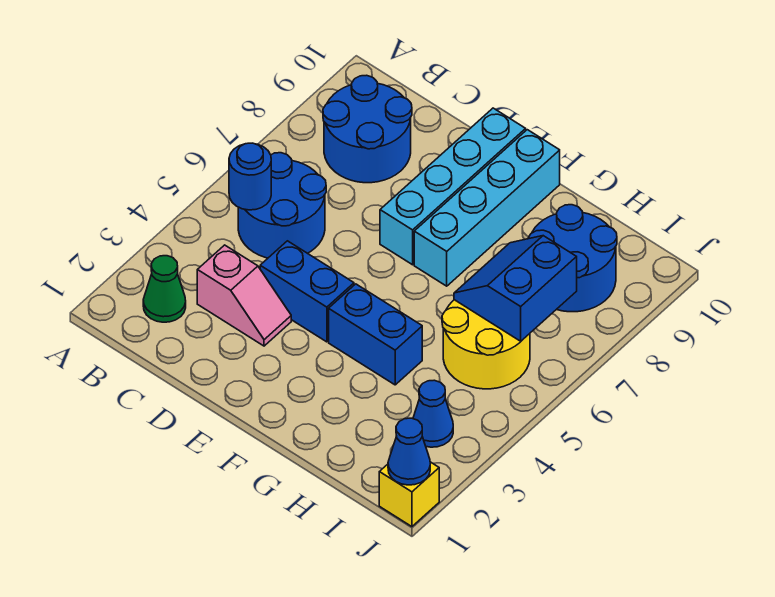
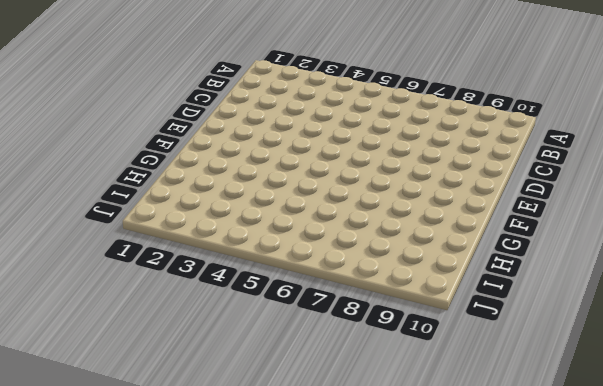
none -> green cone B2 level 1
none -> blue round brick B5:C6 level 1
none -> blue round brick B8:C9 level 1

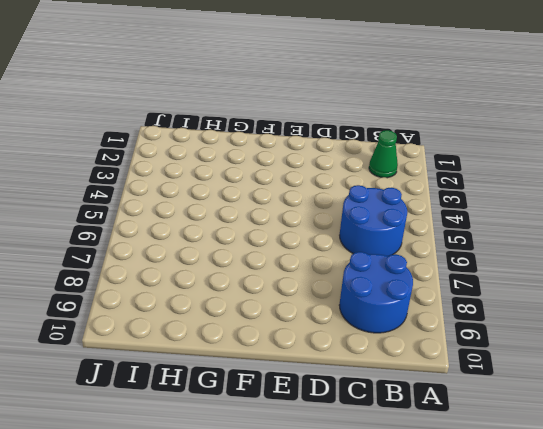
none -> pink slope C3:D3 level 1 top C
none -> blue brick D4:E4 level 1
none -> cyan brick E7:E10 level 1

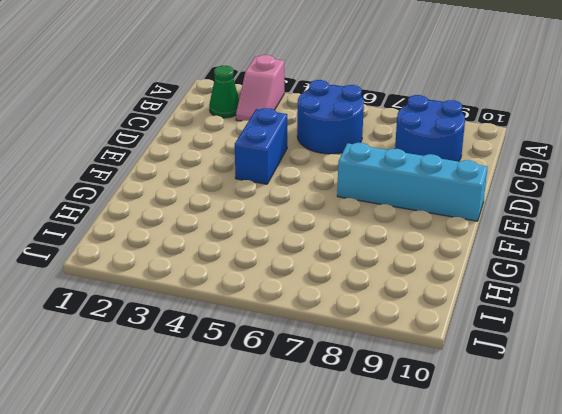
pink slope A3:B3 level 1 top A -> pink slope C3:D3 level 1 top C
none -> blue brick F4:G4 level 1
none -> cyan brick F7:F10 level 1
none -> yellow round brick H5:I6 level 1

